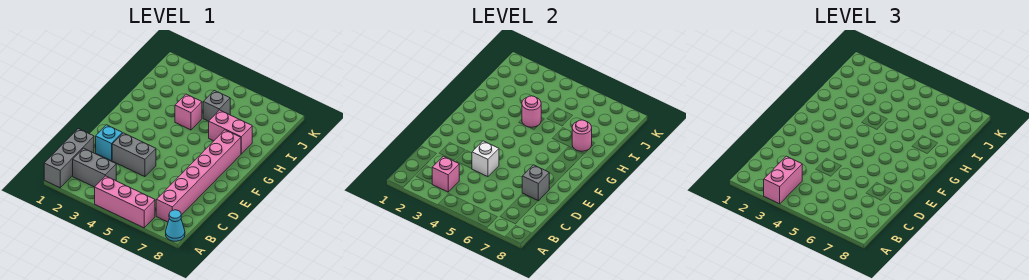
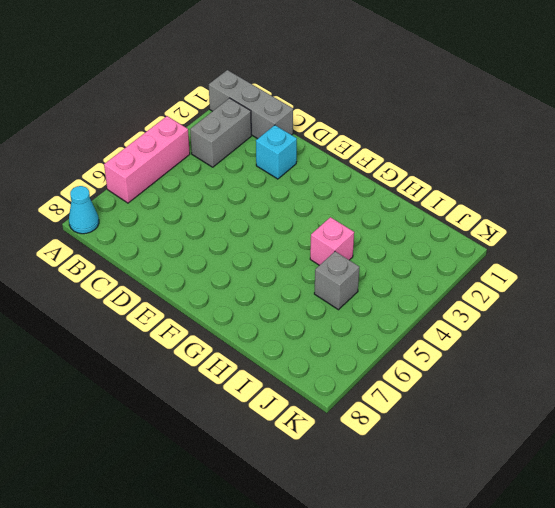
none -> pink brick B7:G7 level 1
none -> grey brick D3:D4 level 1
none -> pink brick H6:H7 level 1

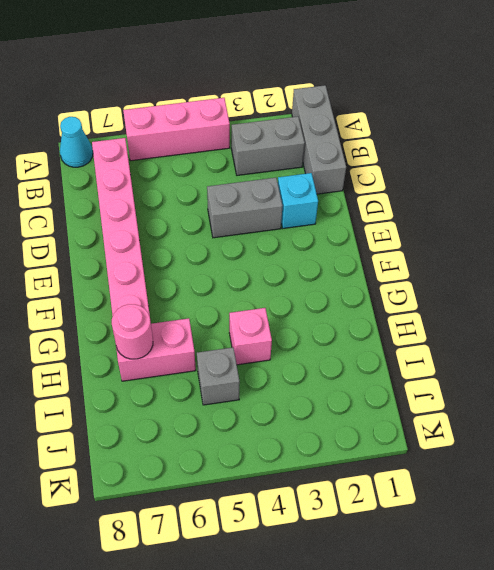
none -> pink brick B3 level 2
none -> white brick D4 level 2
none -> grey brick D7 level 2

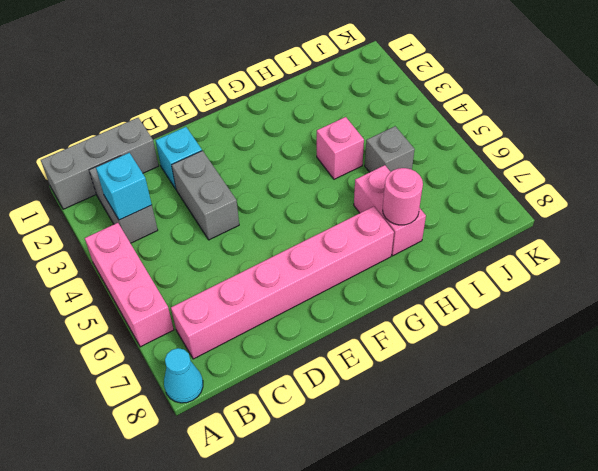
cyan brick B3 level 2 -> pink brick B3 level 2
none -> white brick D4 level 2
none -> grey brick D7 level 2
none -> pink round brick H4 level 2

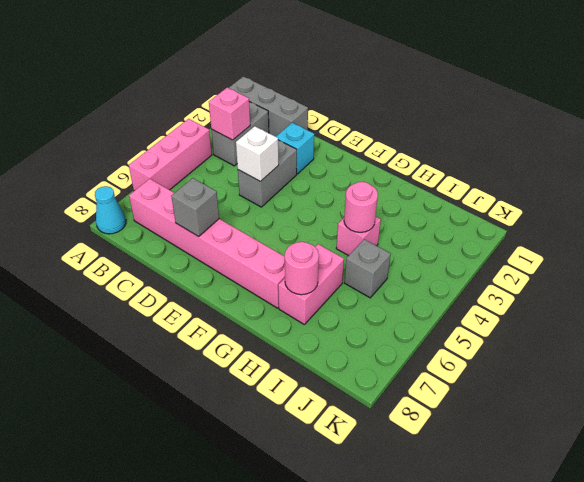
none -> pink brick A3:B3 level 3

